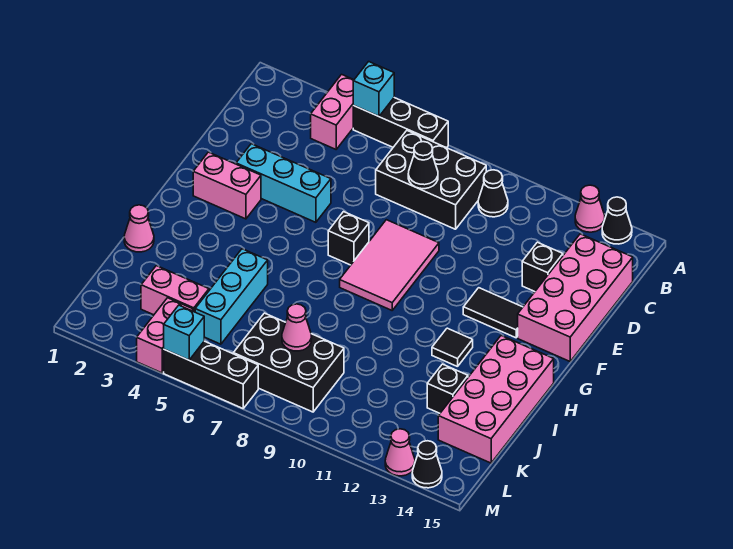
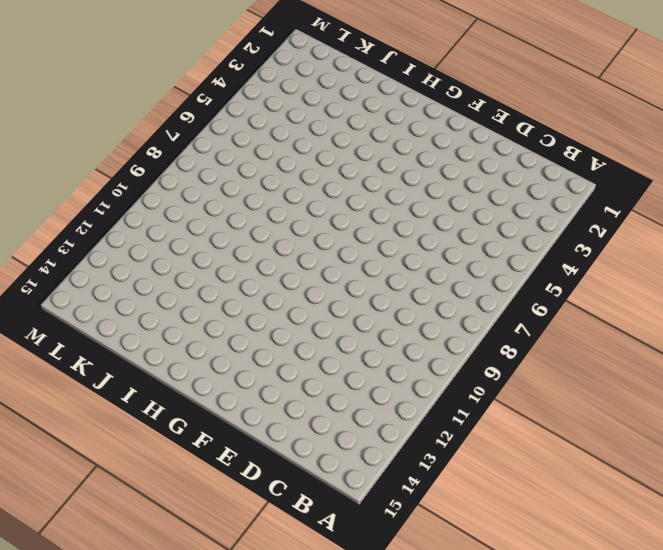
none -> pink brick A4:B4 level 1
none -> black brick A5:A7 level 1
none -> pink cone A13 level 1

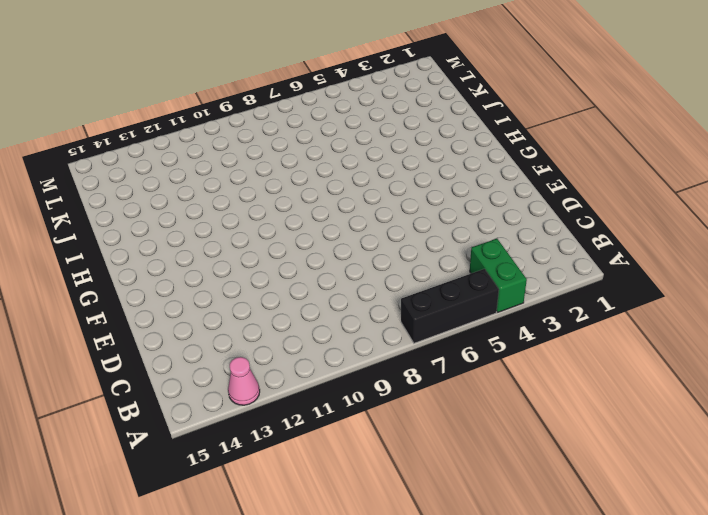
green brick A4:B4 level 1 -> pink brick A4:B4 level 1
none -> black cone A14 level 1
none -> black brick B7:C9 level 1
none -> black cone B10 level 1

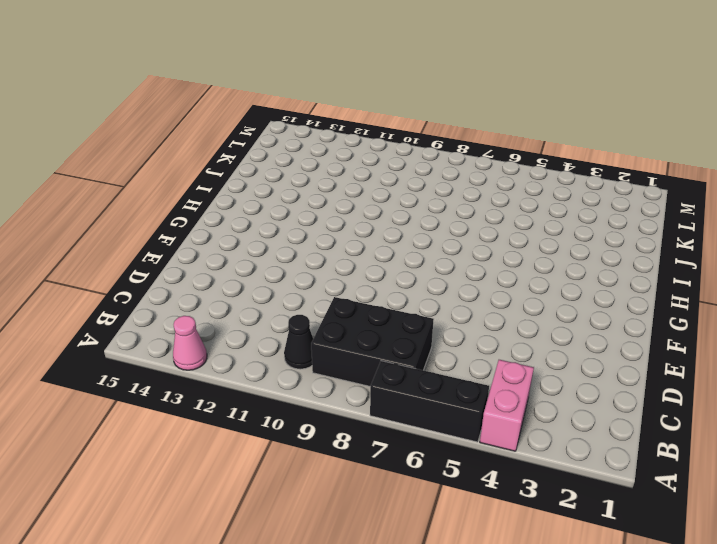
none -> black cone A14 level 1
none -> pink brick C14:F15 level 1
none -> black brick D13 level 1

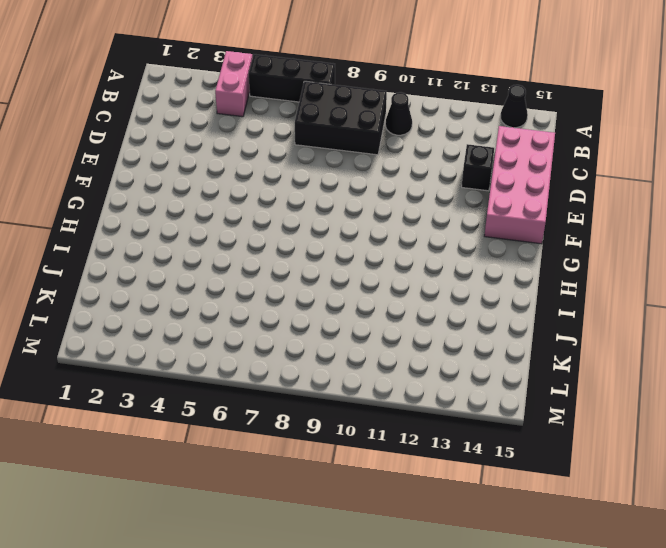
none -> pink cone A13 level 1
none -> cyan brick E3:E5 level 1
none -> pink tile E8:G9 level 1

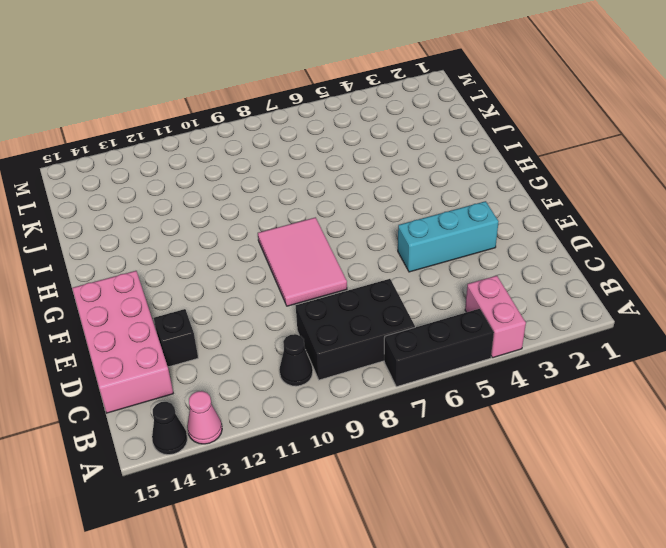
none -> pink brick F2:F3 level 1
none -> black brick F7 level 1
none -> black tile F12:F13 level 1

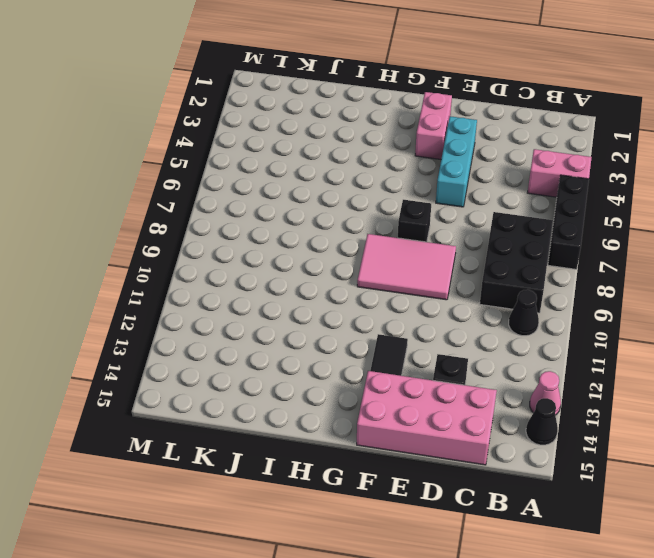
none -> black tile H12 level 1
none -> pink brick H14:K15 level 1
none -> pink cone I1 level 1

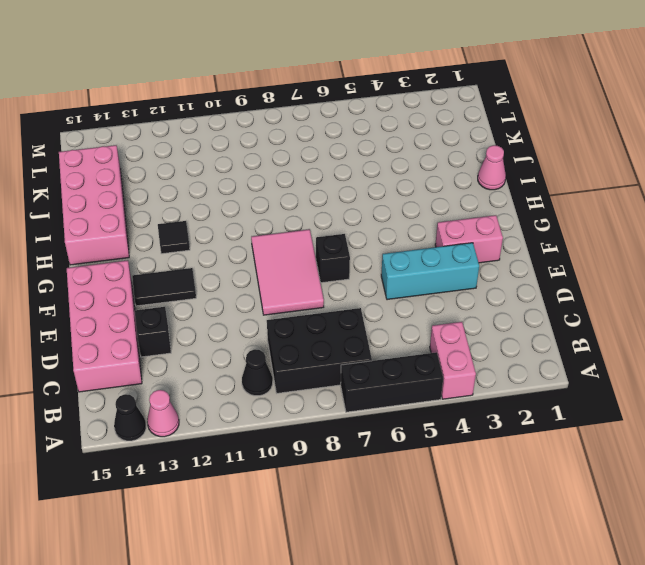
none -> cyan brick I5:K5 level 1
none -> black brick J13 level 1
none -> pink brick K3:K4 level 1

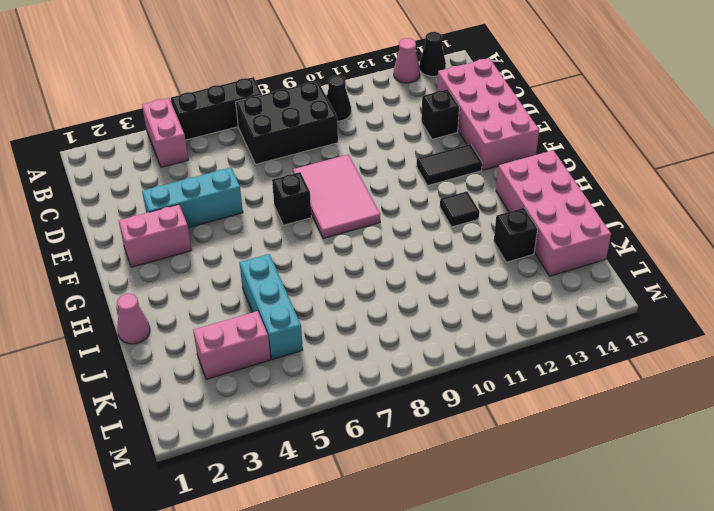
none -> black brick K7:L9 level 1
none -> pink brick L4:M4 level 1
none -> black brick M5:M7 level 1

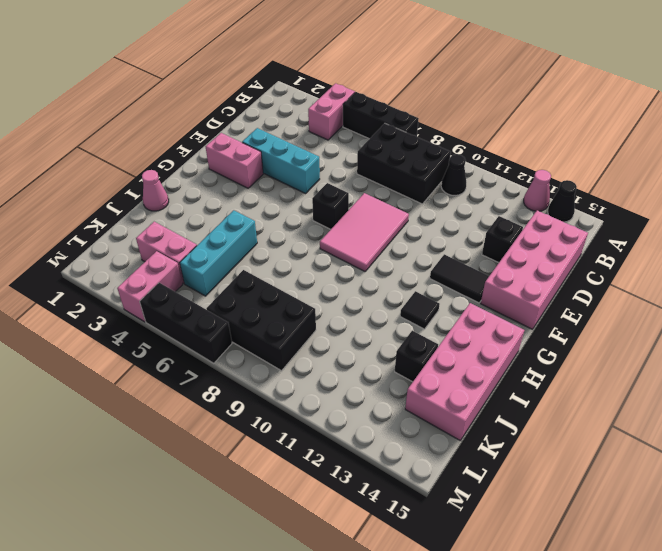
none -> pink cone M13 level 1
none -> black cone M14 level 1
none -> cyan brick A5 level 2

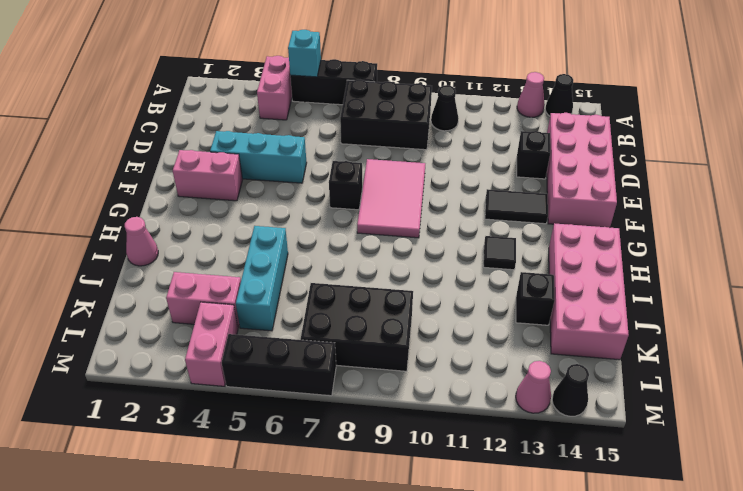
none -> black cone C8 level 2
none -> pink cone K8 level 2
none -> cyan brick M5 level 2

